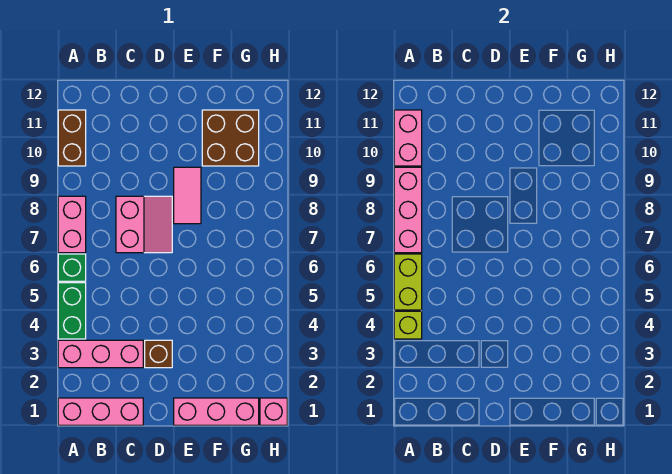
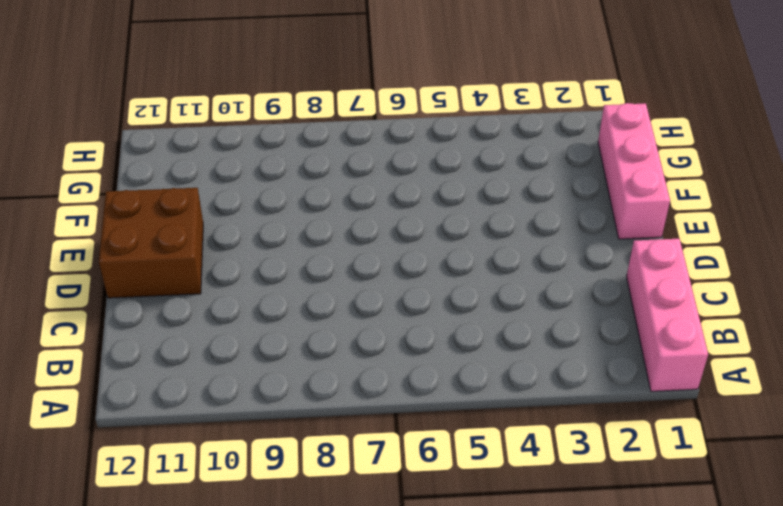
brown brick D11:E12 level 1 -> brown brick F10:G11 level 1
none -> pink brick A3:C3 level 1
none -> green brick A4:A5 level 1
none -> green brick A6 level 1

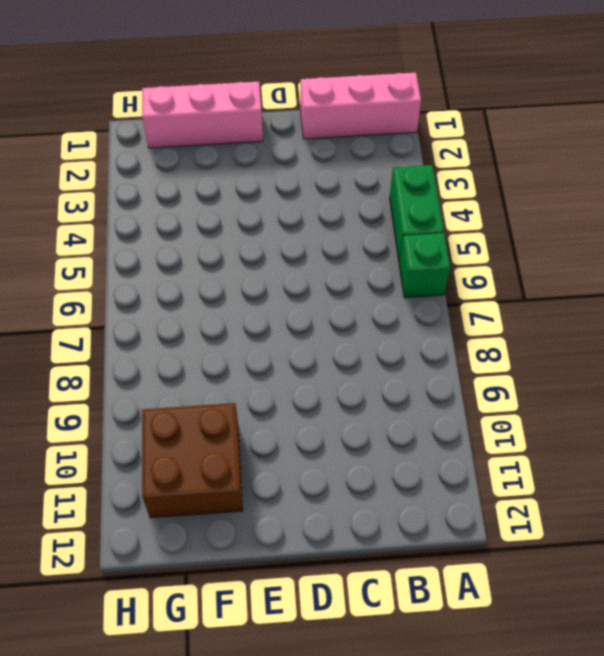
none -> pink brick A3:C3 level 1
none -> pink brick A7:A8 level 1
none -> brown brick A10:A11 level 1

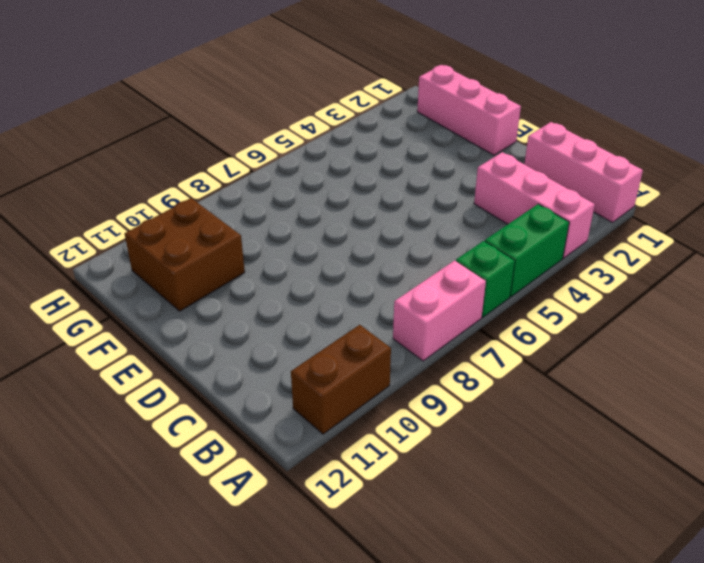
none -> pink slope C7:D8 level 1 top C
none -> brown brick D3 level 1
none -> pink tile E8:E9 level 1

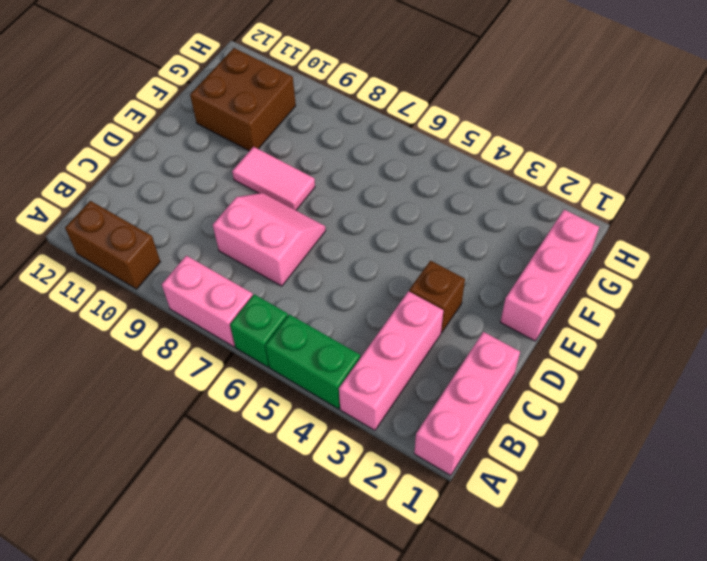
none -> pink brick H1 level 1
none -> lime brick A4 level 2
none -> lime brick A5:A6 level 2

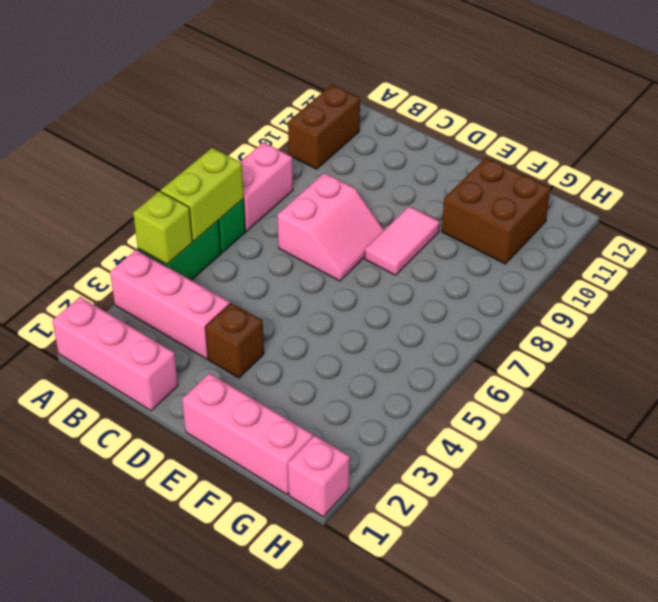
none -> pink brick A7:A9 level 2
none -> pink brick A10:A11 level 2

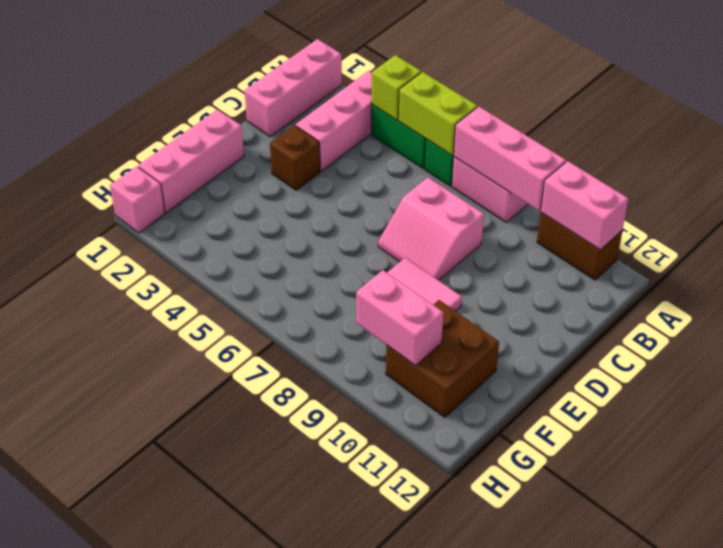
pink brick G9:G10 level 2 -> none

